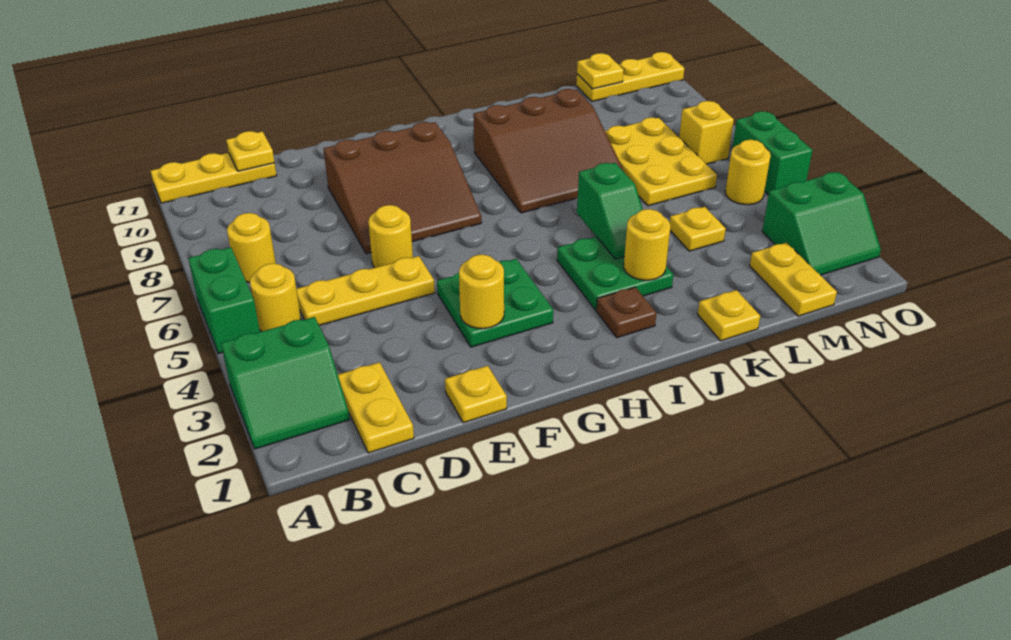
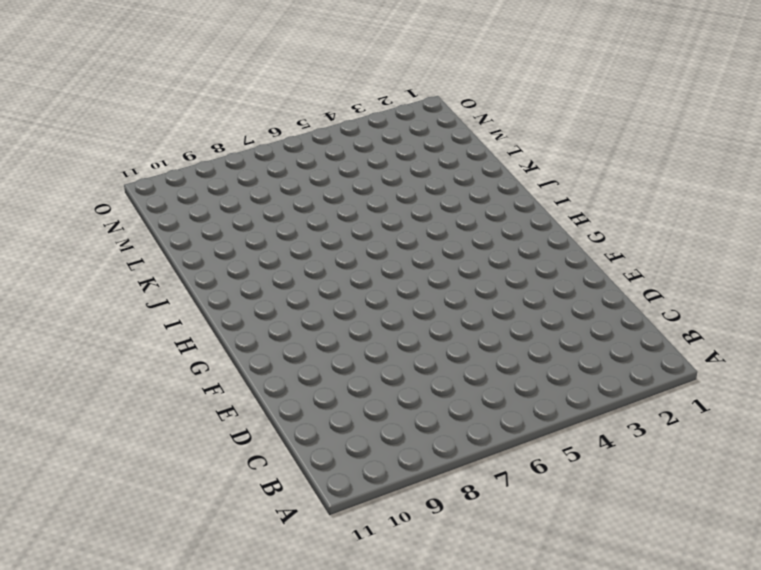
none -> green slope A2:B3 level 1 top 3
none -> green brick A5:A6 level 1
none -> yellow plate A11:C11 level 1

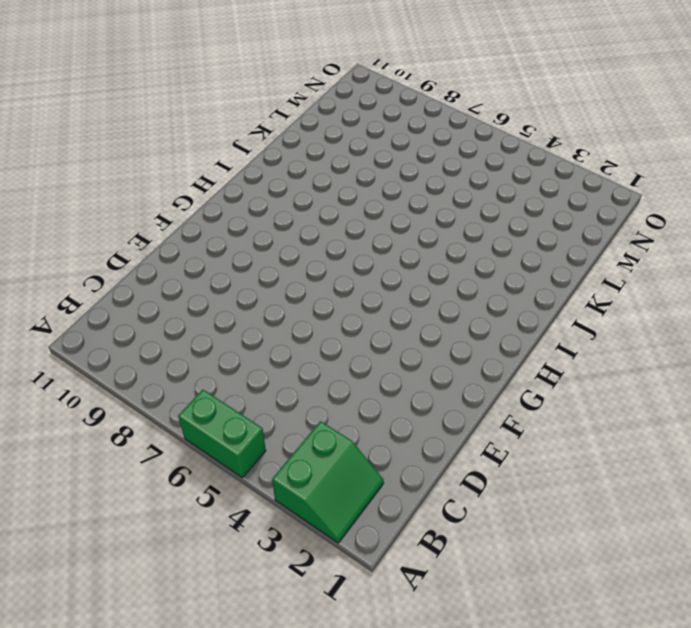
none -> yellow plate A11:C11 level 1
none -> yellow round brick B5 level 1
none -> yellow round brick B7 level 1

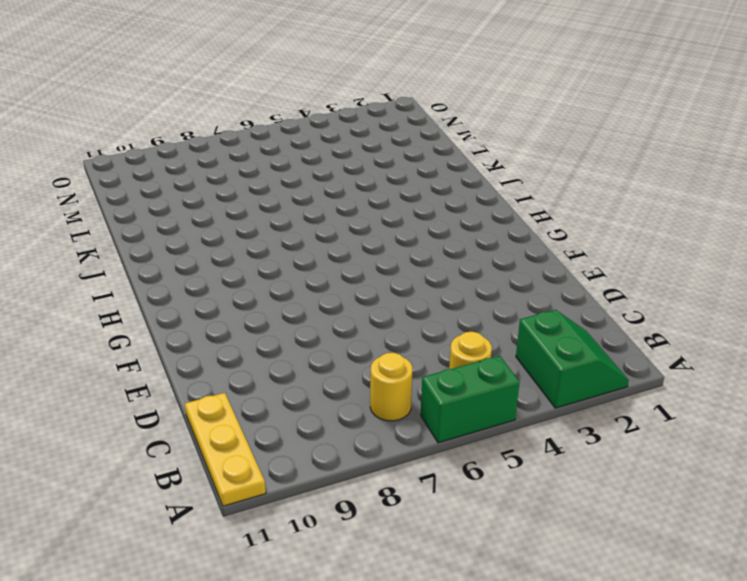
none -> yellow plate C1:C2 level 1
none -> yellow plate C5:E5 level 1
none -> yellow plate E1 level 1

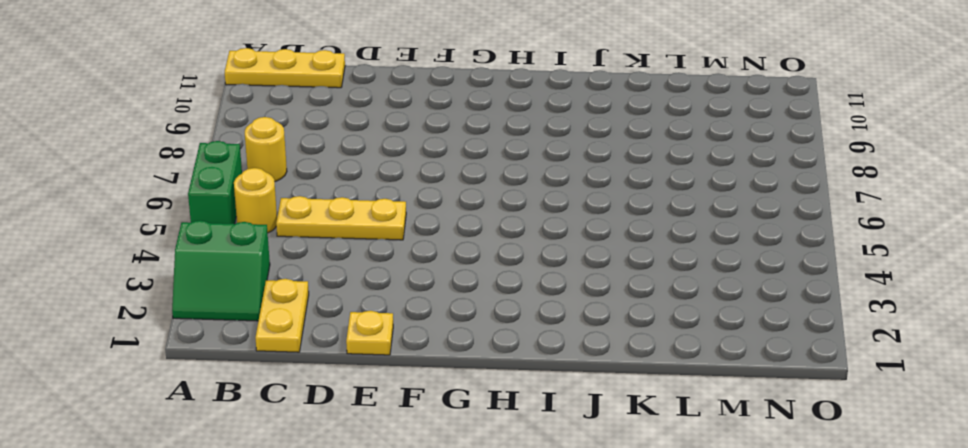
none -> yellow round brick E6 level 1
none -> brown slope E7:G9 level 1 top 9
none -> green plate F3:G4 level 1

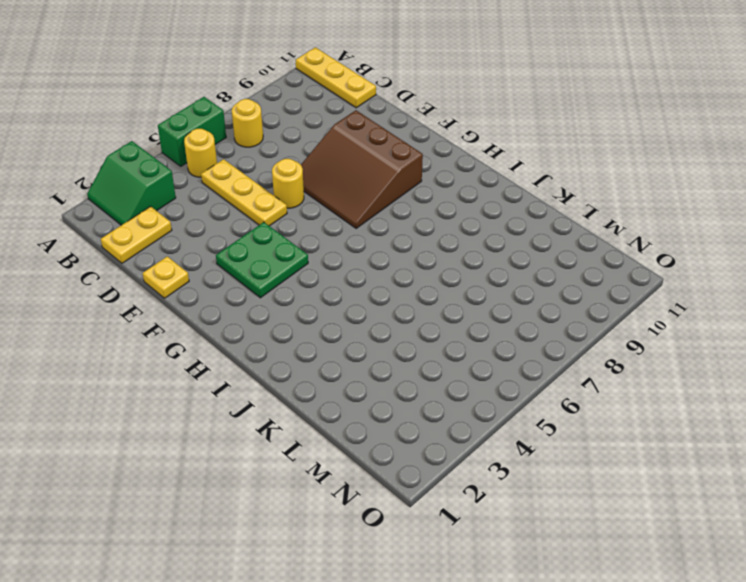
none -> brown plate I2 level 1
none -> green plate I3:J4 level 1
none -> brown slope I7:K9 level 1 top 9

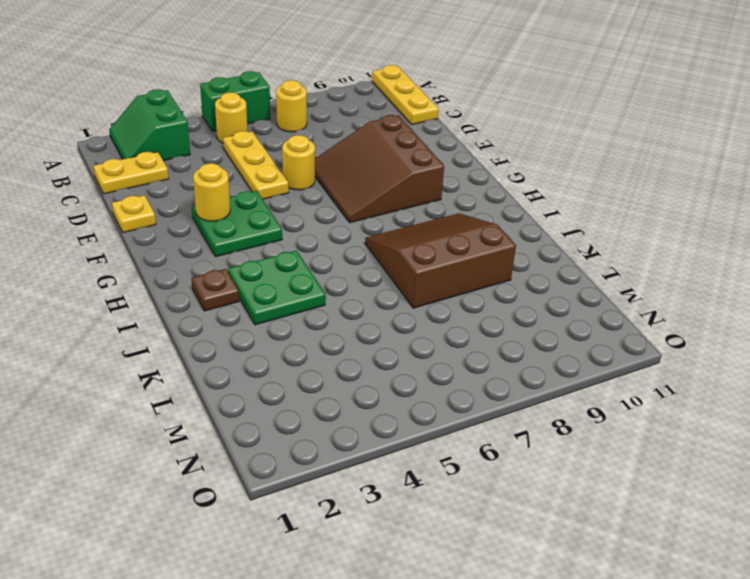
brown slope I7:K9 level 1 top K -> brown slope I7:K9 level 1 top 9
none -> yellow plate K1 level 1
none -> yellow plate L4 level 1
none -> yellow plate L6:M8 level 1

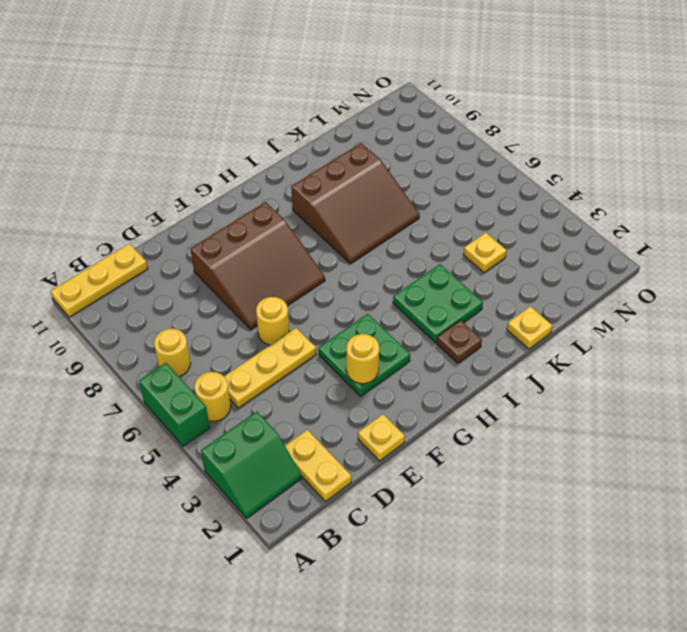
none -> yellow plate L6:M8 level 1
none -> yellow plate M1:M2 level 1
none -> yellow plate M11:O11 level 1

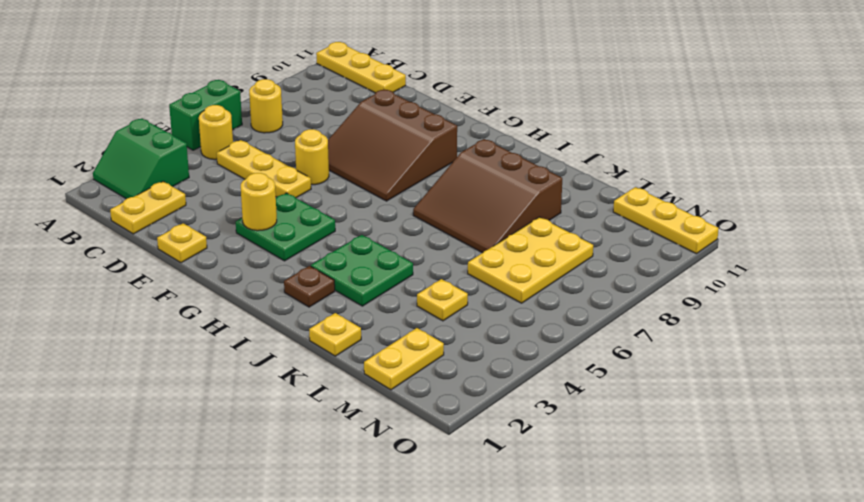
none -> green slope N2:O3 level 1 top 3
none -> yellow round brick N5 level 1
none -> yellow brick N7 level 1

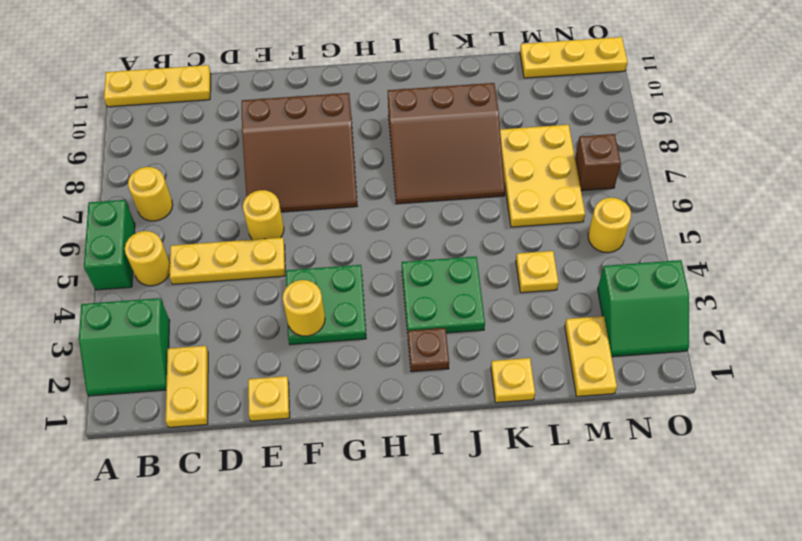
brown brick N7 level 1 -> yellow brick N7 level 1
none -> green brick O5:O6 level 1
none -> yellow plate C11 level 2
none -> yellow round brick J3 level 2

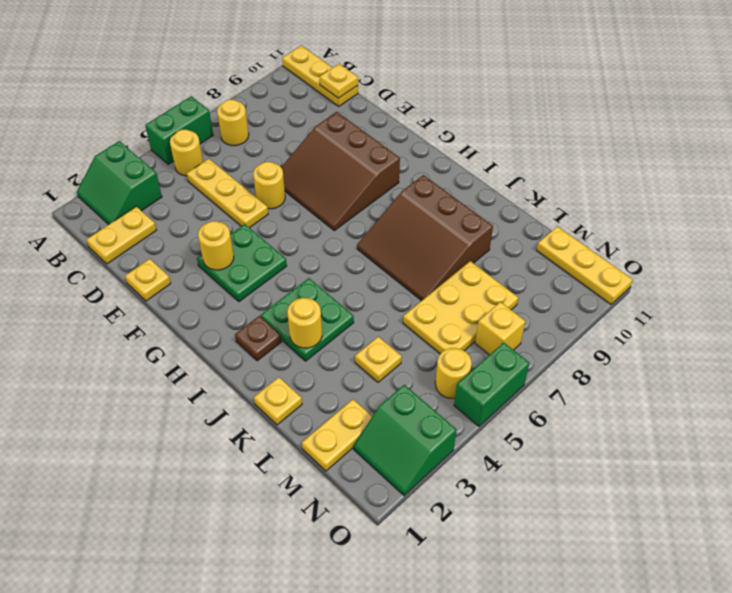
none -> green slope J4:J5 level 2 top 5
none -> yellow plate M11 level 2

